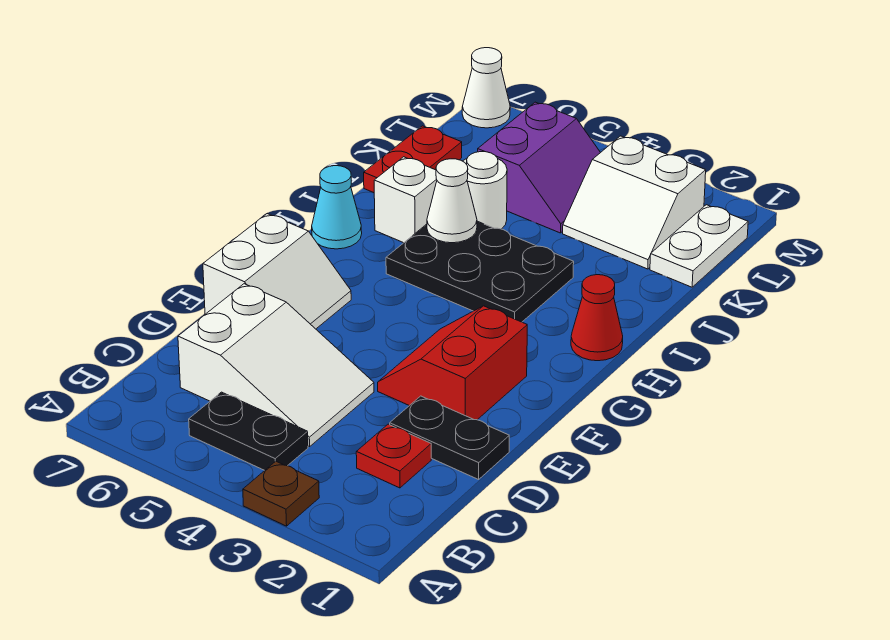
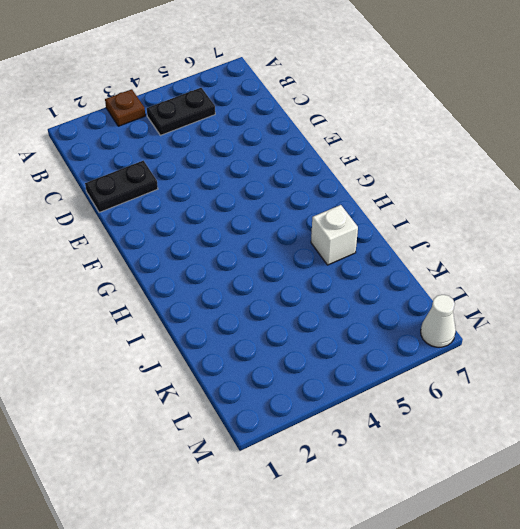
none -> red plate C2 level 1
none -> white slope C4:D6 level 1 top 6
none -> red slope E2:F3 level 1 top 2

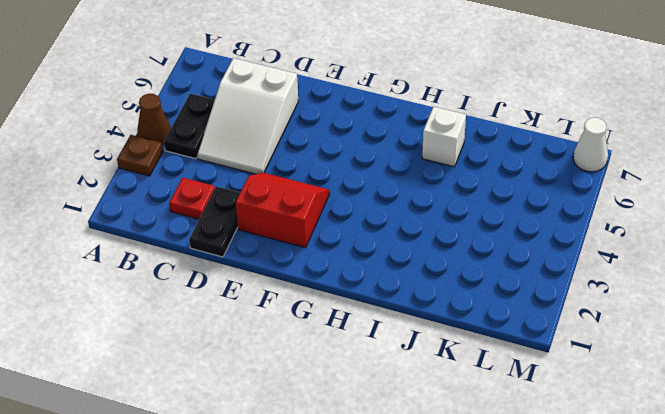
brown cone A4 level 1 -> none
none -> white slope E6:F7 level 1 top 7
none -> red cone H1 level 1
none -> black plate H3:I5 level 1

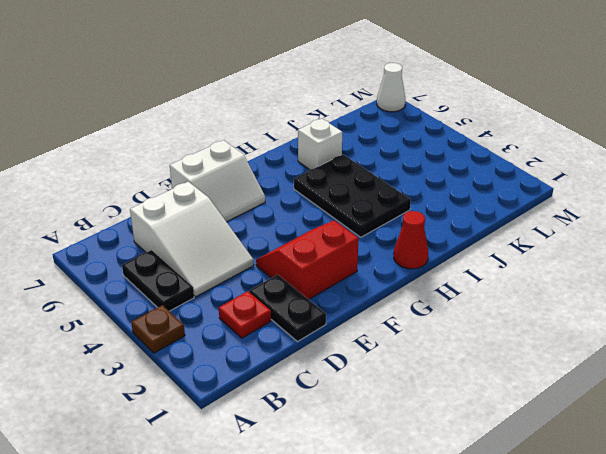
none -> cyan cone H7 level 1
none -> white round brick J5 level 1
none -> red plate J7:K7 level 1

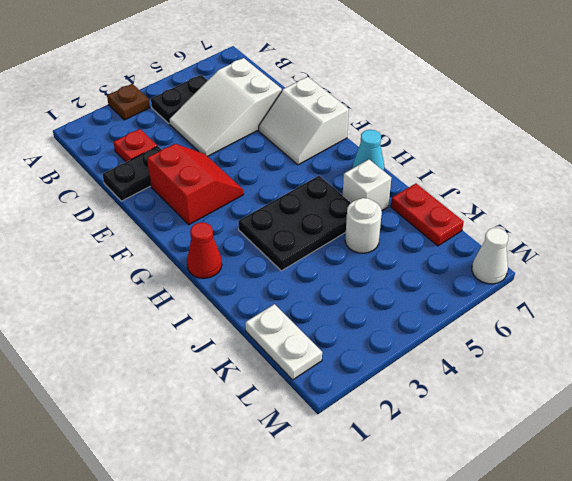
none -> white slope K2:L3 level 1 top L
none -> purple slope K4:L5 level 1 top 5
none -> white cone I5 level 2

